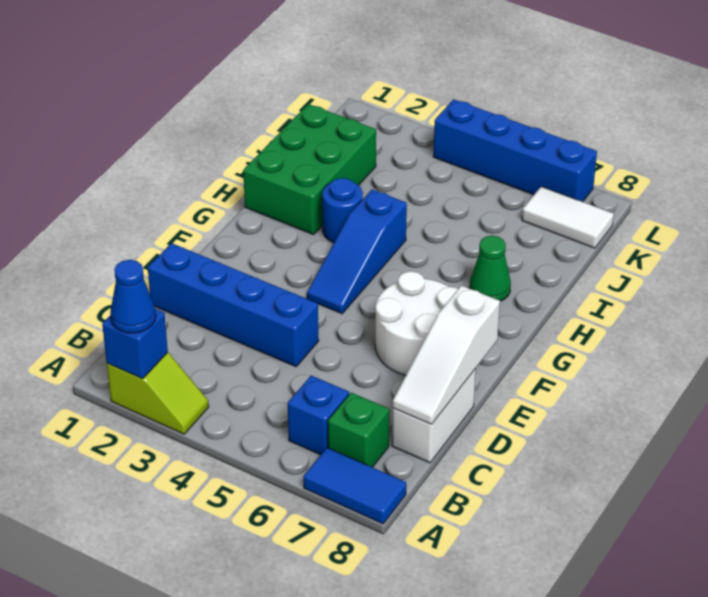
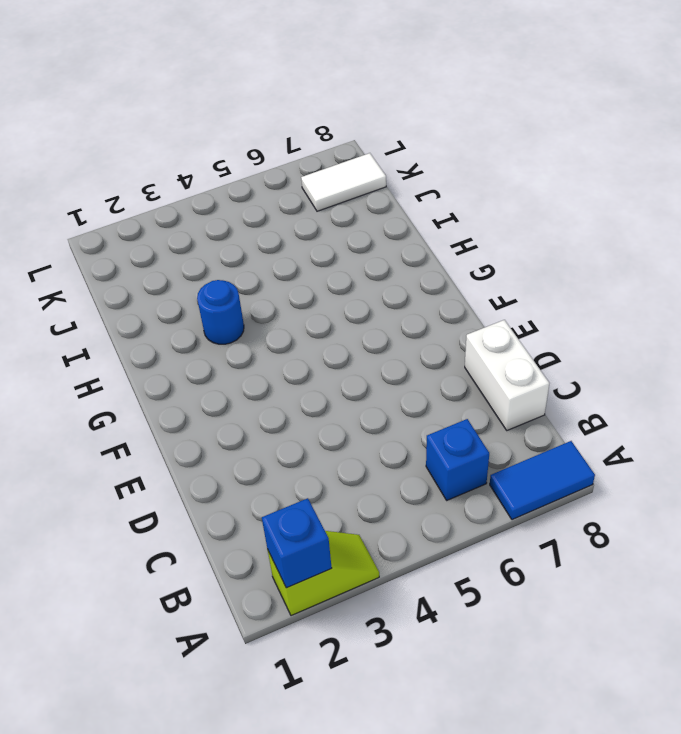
none -> green brick B7 level 1
none -> blue brick D1:D4 level 1
none -> white round brick E6:F7 level 1

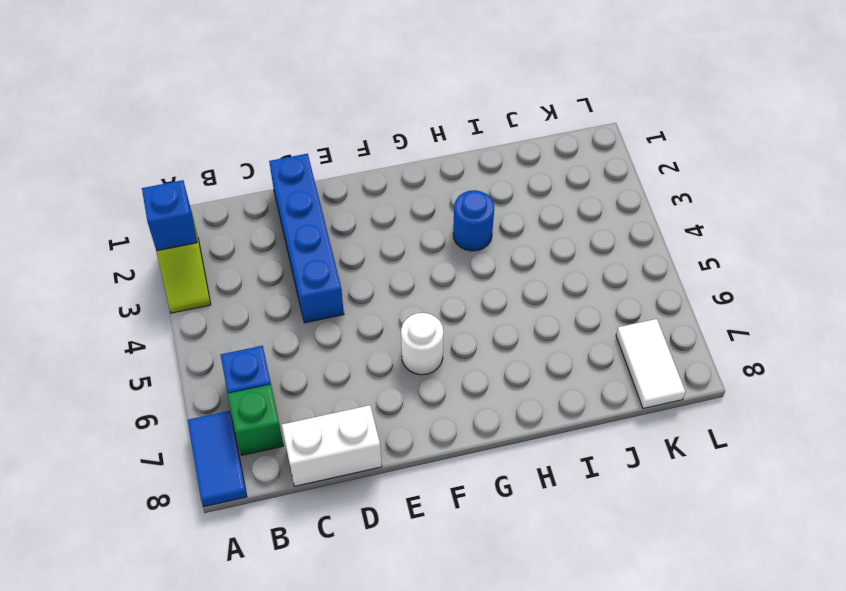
white round brick F6 level 1 -> white round brick E6:F7 level 1
none -> blue slope F4:H4 level 1 top H
none -> green brick H1:J2 level 1
none -> green cone H7 level 1

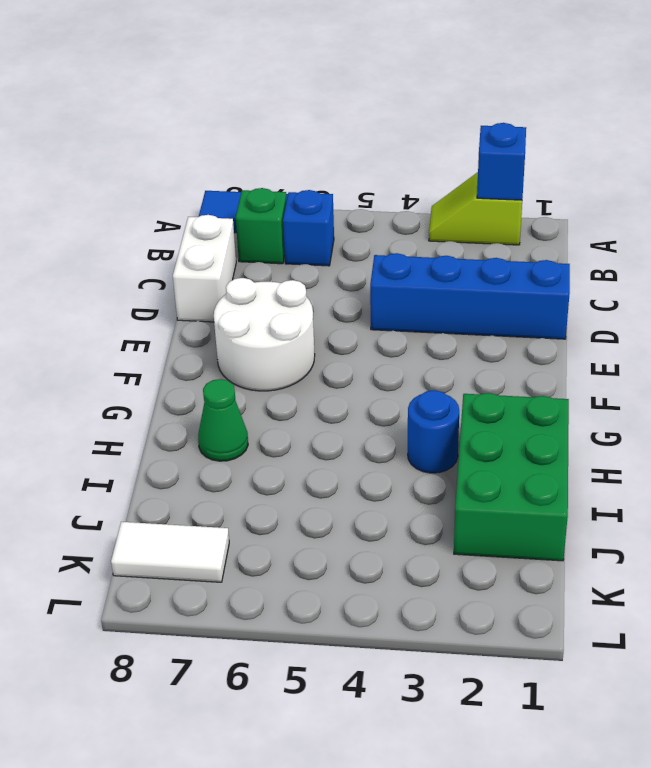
none -> blue slope F4:H4 level 1 top H
none -> blue brick L4:L7 level 1
none -> white slope C8:E8 level 2 top E

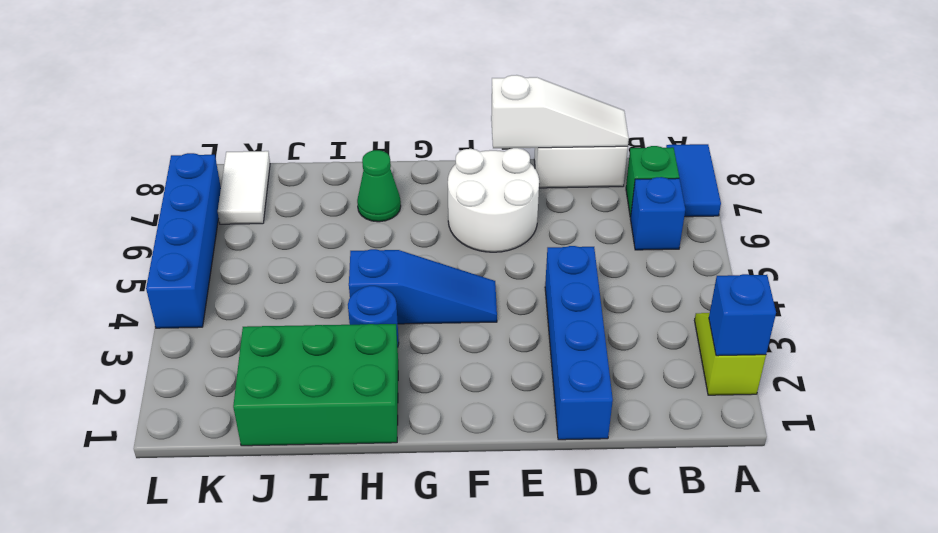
none -> blue cone A2 level 3

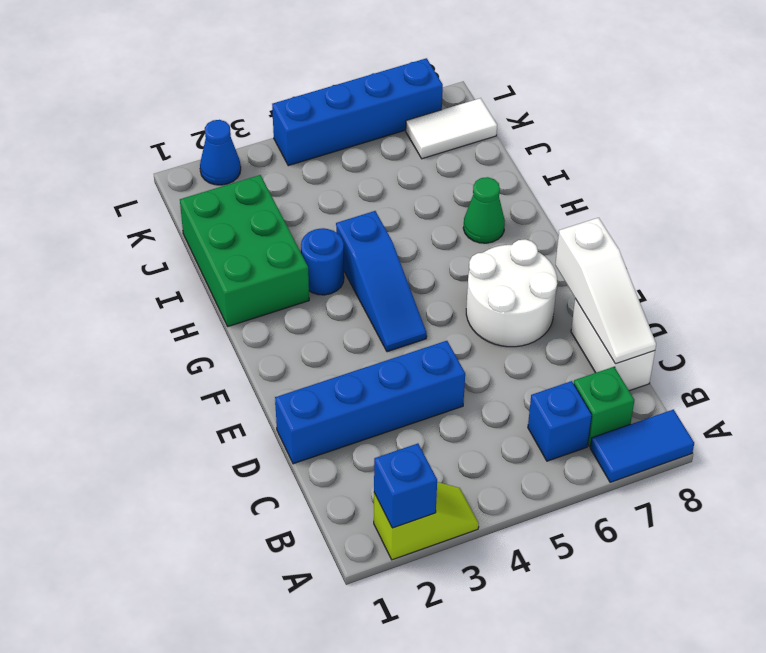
blue cone L2 level 1 -> blue cone A2 level 3

